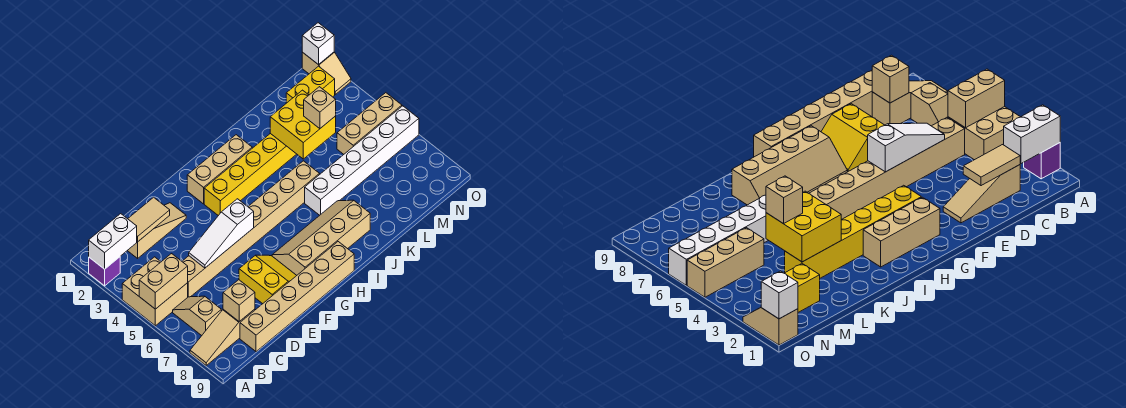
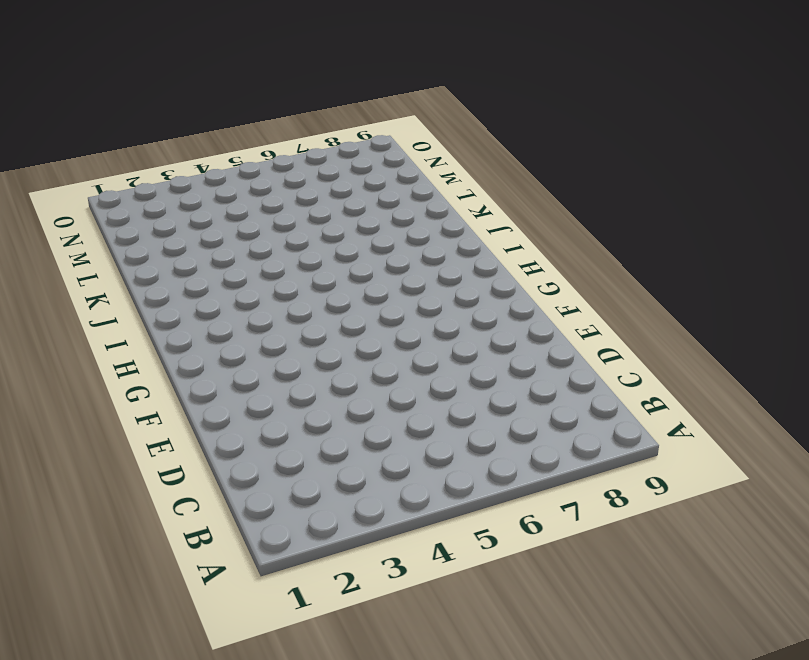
none -> purple brick A2 level 1
none -> tan brick A4:B5 level 1
none -> tan slope A8:C8 level 1 top C

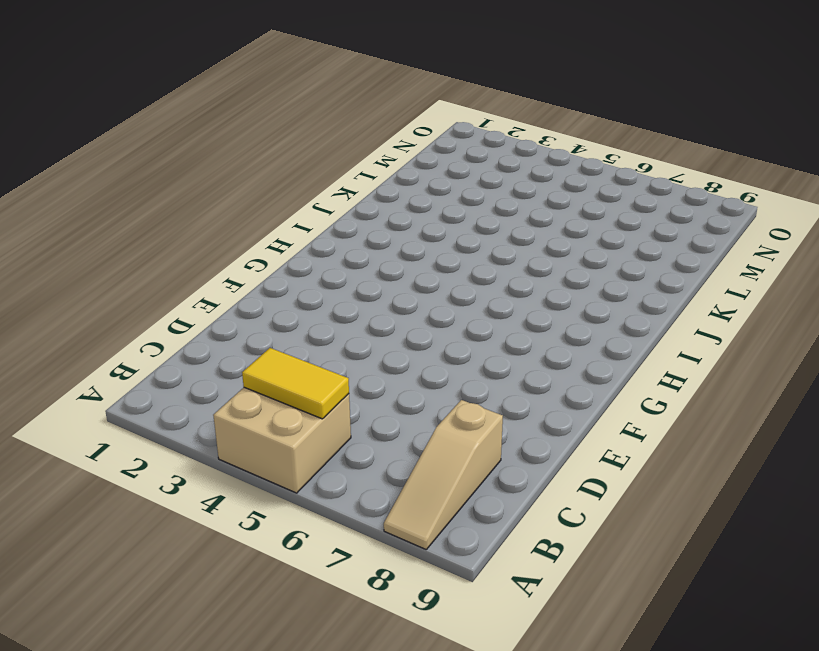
yellow tile B4:B5 level 2 -> tan brick A5:B5 level 2
none -> purple brick A2 level 1
none -> tan slope B6:B7 level 1 top 7
none -> tan slope C2:E2 level 1 top C

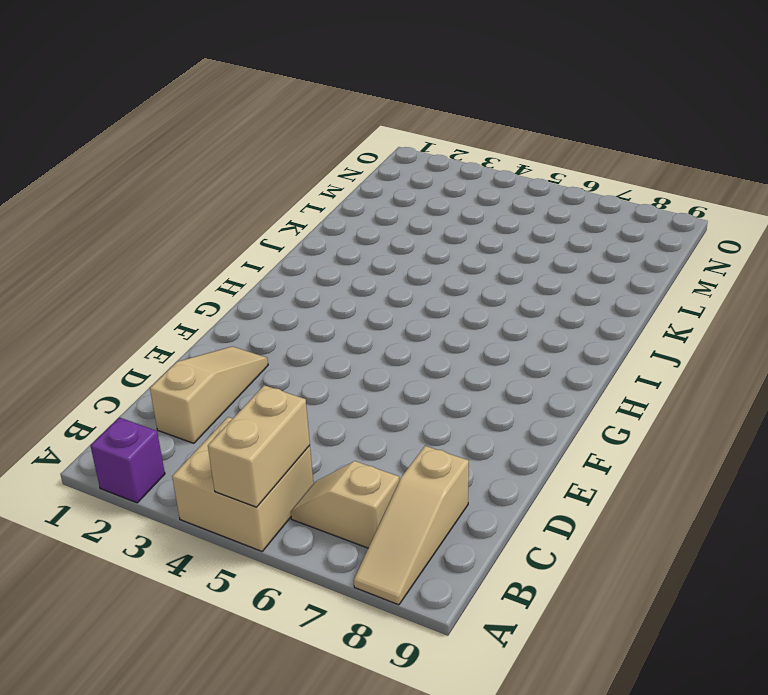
none -> tan brick C5:J5 level 1
none -> tan brick C9:H9 level 1
none -> yellow slope E7:F8 level 1 top E

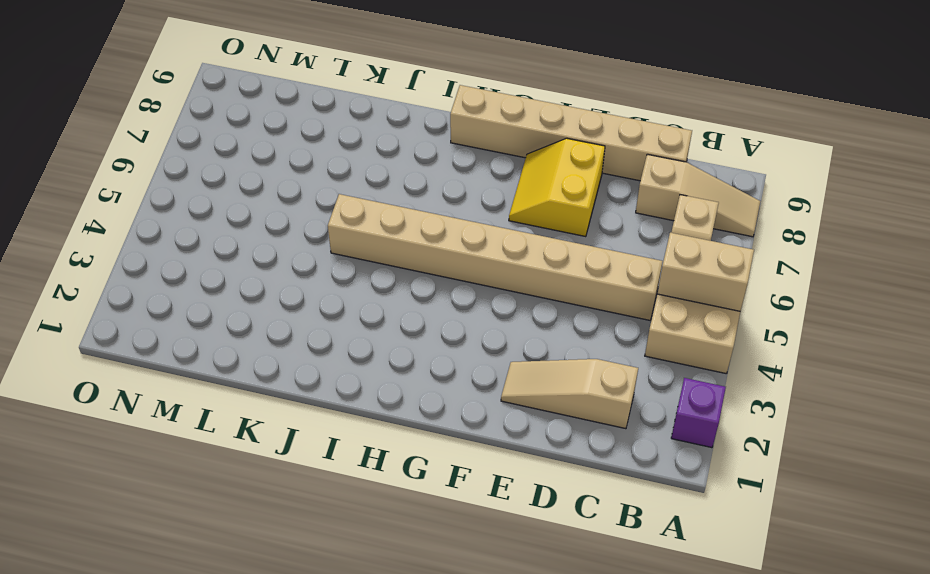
none -> tan brick G2:I2 level 1
none -> yellow brick G3:L3 level 1
none -> tan slope G7:J8 level 1 top 8

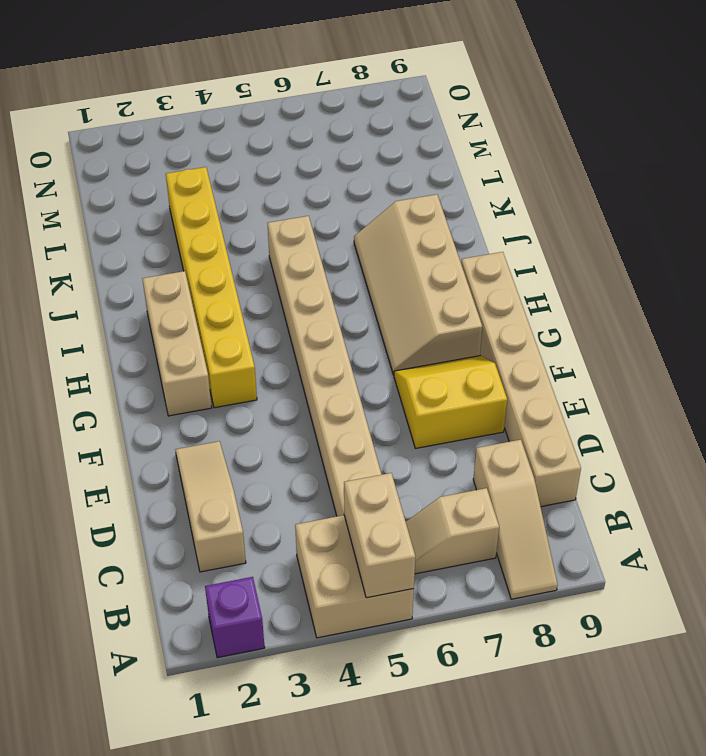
none -> white brick J6:O6 level 1
none -> yellow brick M2:N2 level 1
none -> tan brick M5:O5 level 1

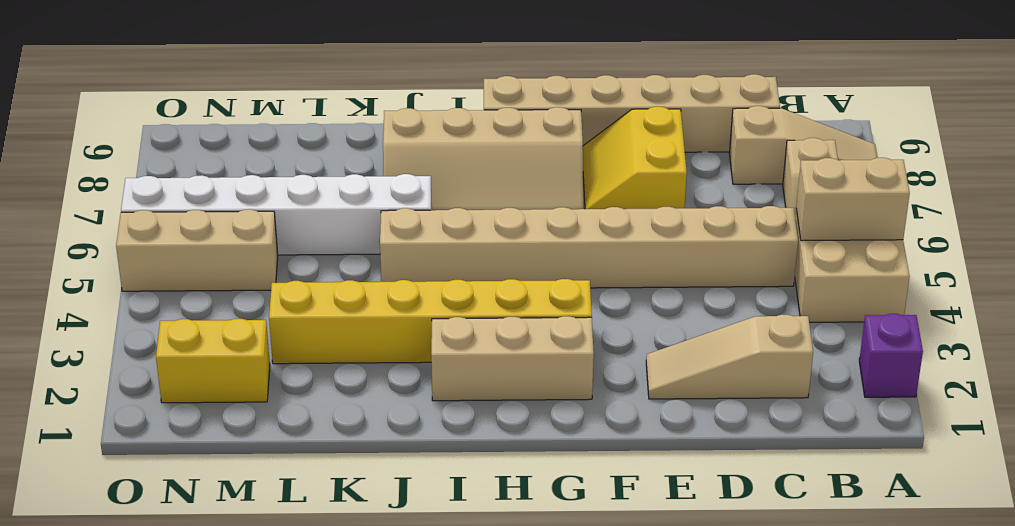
none -> tan slope O1:O2 level 1 top 1
none -> white brick A2:B2 level 2
none -> tan tile C2:D2 level 2

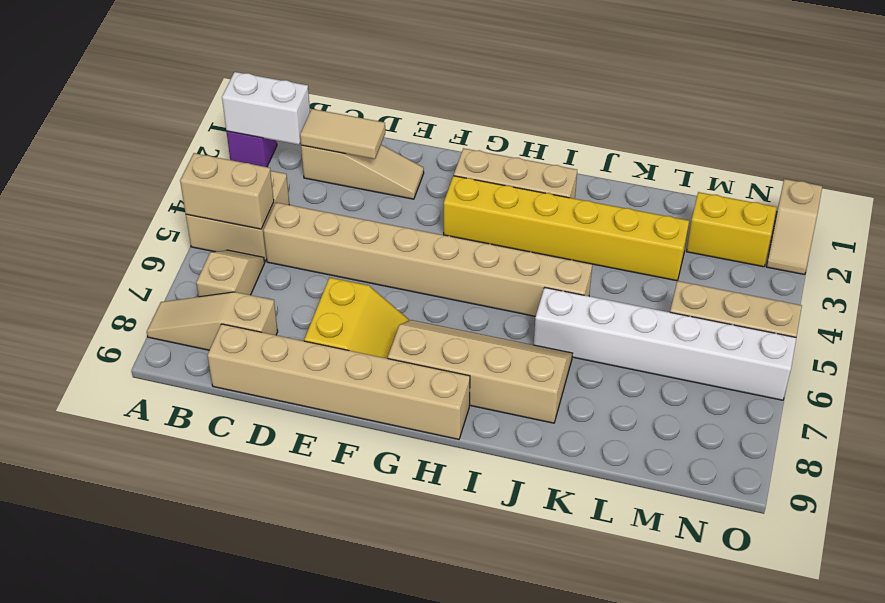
none -> tan brick C8 level 2
none -> white slope D5:F5 level 2 top F
none -> yellow brick K3:L4 level 2

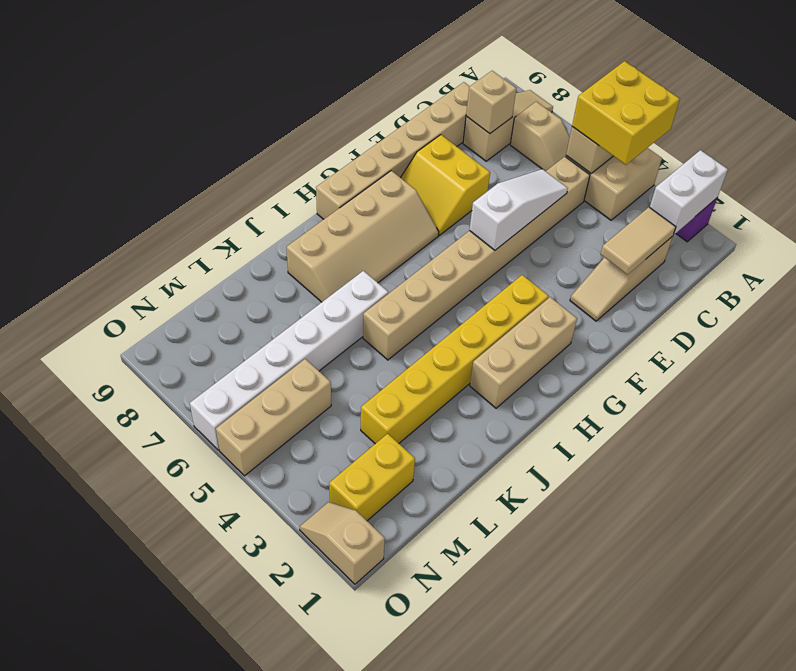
yellow brick A4:B5 level 3 -> yellow brick K3:L4 level 2
none -> white brick O1 level 2
none -> tan brick L4 level 3

